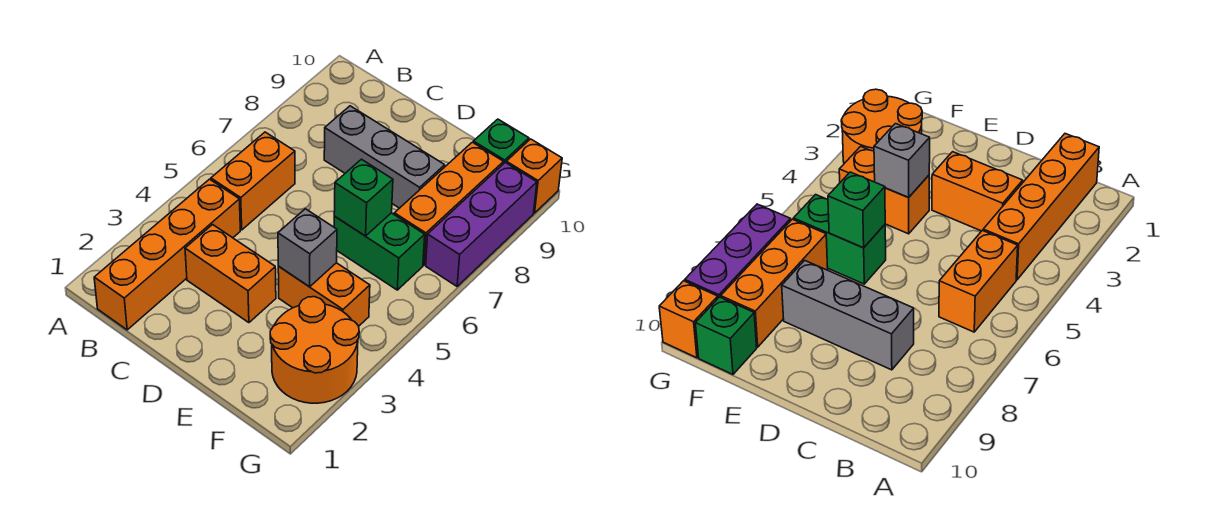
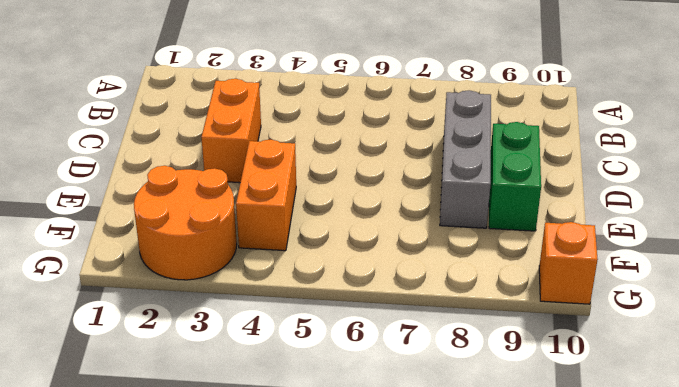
green brick D9:E9 level 1 -> green brick E6:F6 level 1
none -> orange brick B1:B4 level 1
none -> orange brick B5:B6 level 1
none -> orange brick F7:F9 level 1

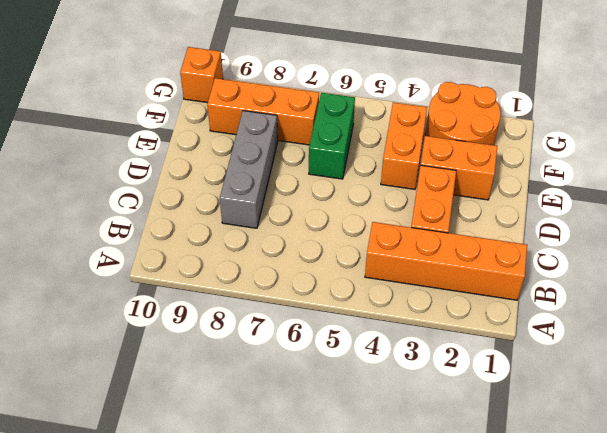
orange brick E2:E3 level 1 -> orange brick B5:B6 level 1
none -> green brick F10 level 1
none -> purple brick G7:G9 level 1
none -> grey brick E4 level 2

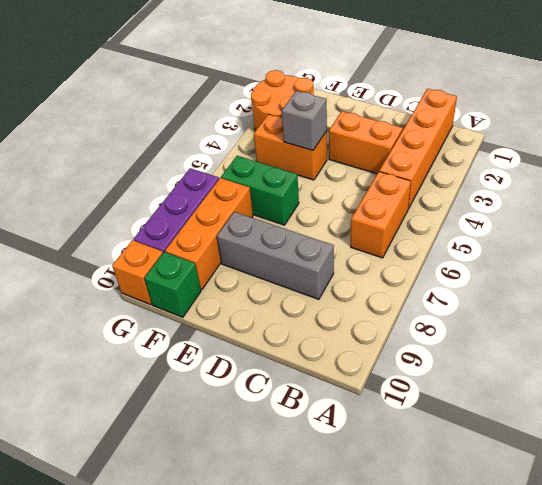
none -> green brick E6 level 2

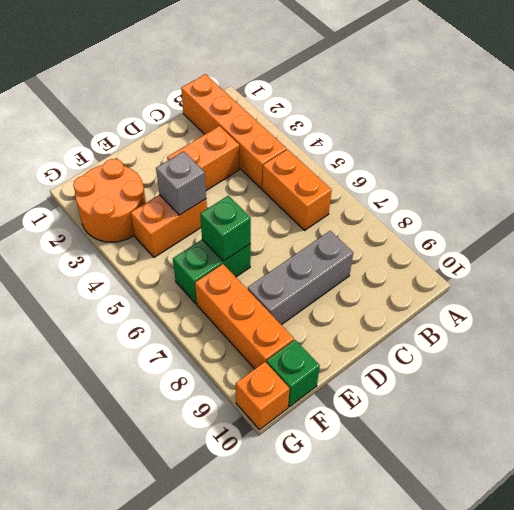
none -> purple brick G7:G9 level 1

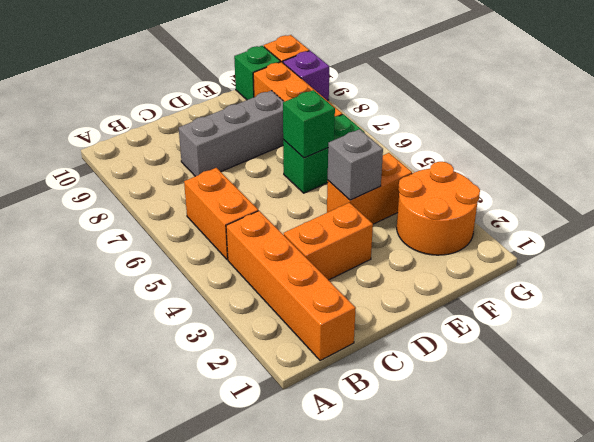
purple brick G9 level 1 -> purple brick G7:G9 level 1

